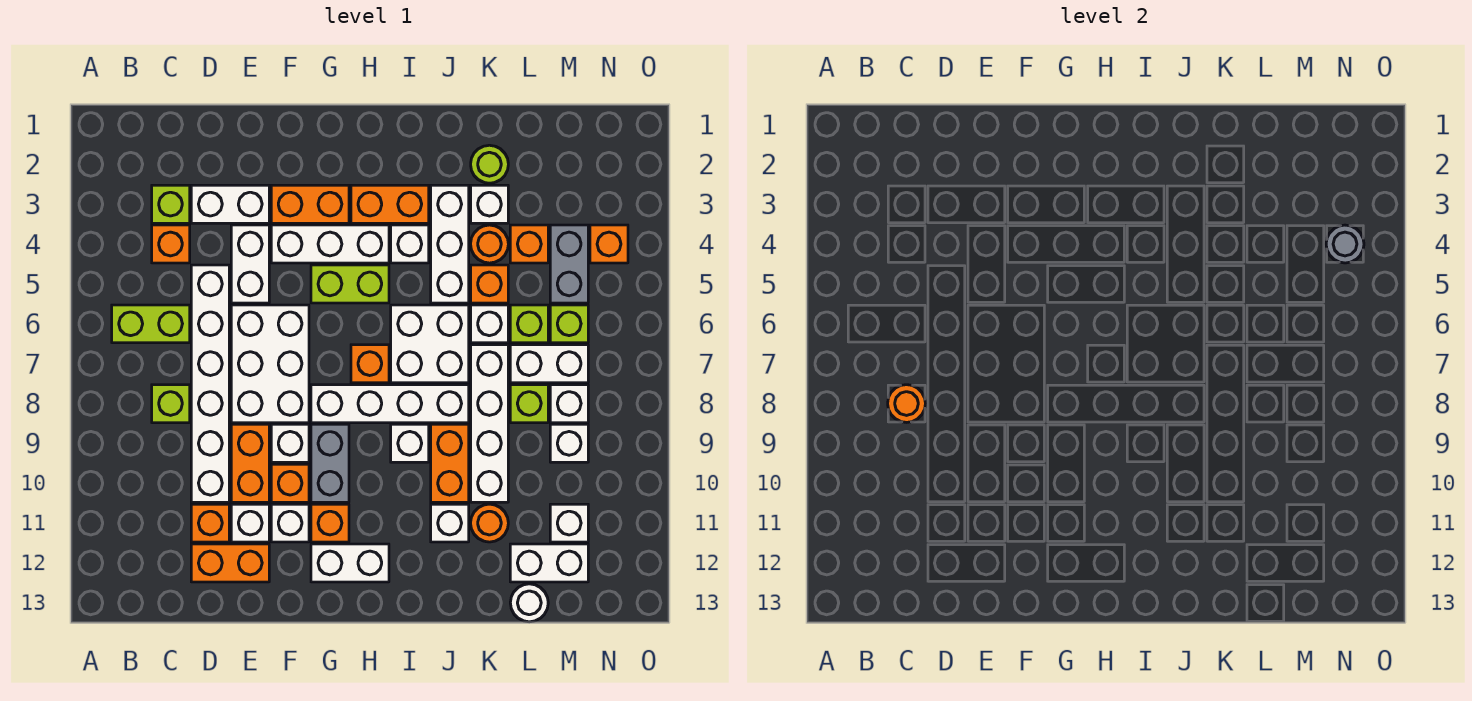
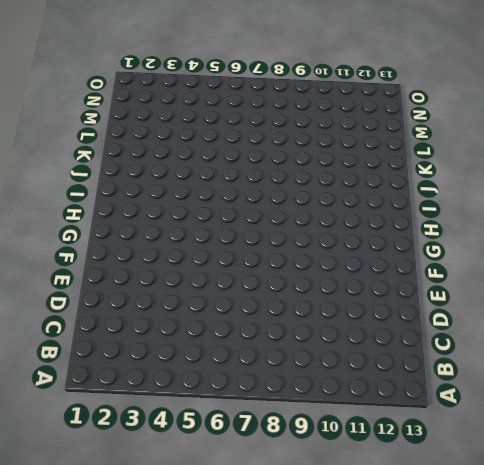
none -> lime brick B6:C6 level 1
none -> lime brick C3 level 1
none -> orange brick C4 level 1
none -> lime brick C8 level 1

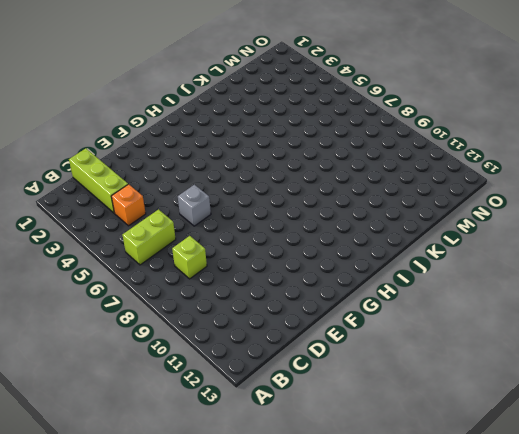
lime brick C1:C3 level 1 -> lime brick C3 level 1
grey brick E6 level 1 -> white brick E6:F8 level 1
none -> white brick D3:E3 level 1
none -> white brick D5:D10 level 1
none -> orange brick D11 level 1
none -> orange brick D12:E12 level 1

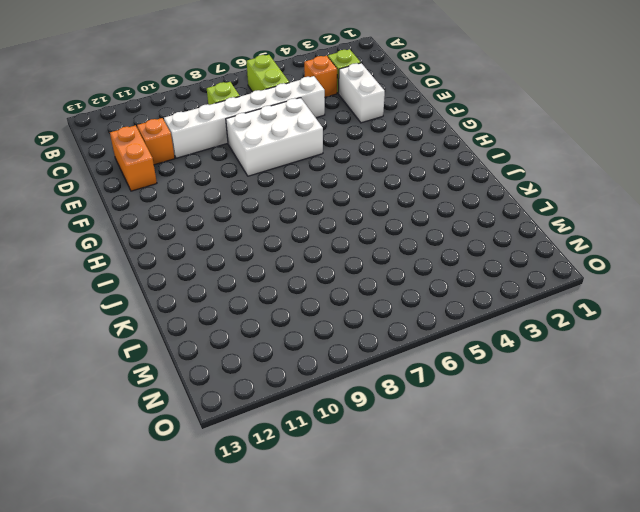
none -> white brick E4:E5 level 1
none -> orange brick E9:E10 level 1
none -> white brick E11 level 1
none -> orange brick F3:G3 level 1

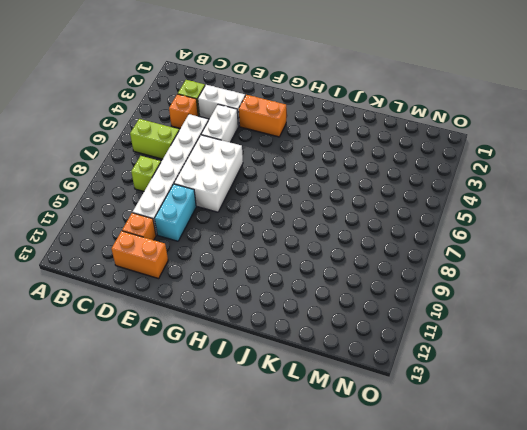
cyan brick E9:E10 level 1 -> orange brick E9:E10 level 1
none -> white brick E11 level 1
none -> white brick F4:H4 level 1
none -> white brick F9 level 1
none -> orange brick F10 level 1

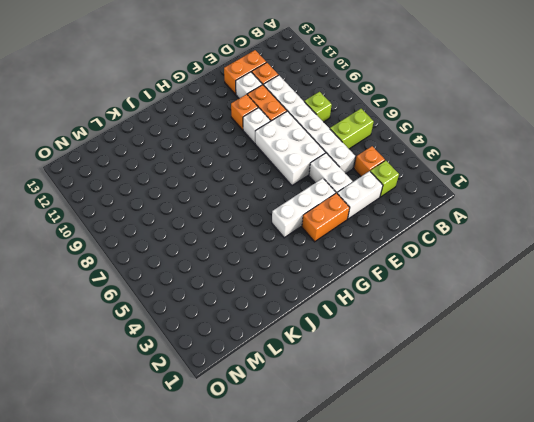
none -> white brick F11 level 1
none -> lime brick G5:H5 level 1
none -> white brick G8:J8 level 1
none -> grey brick G9:G10 level 1

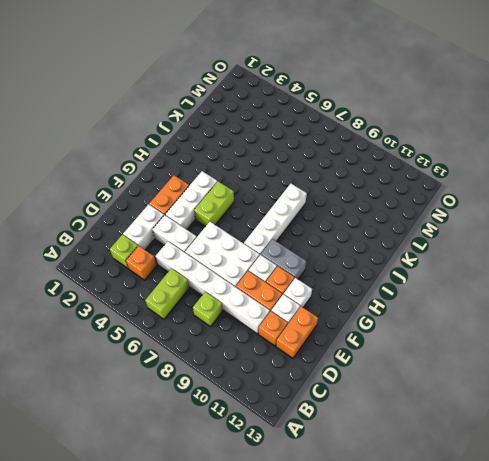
none -> orange brick G11 level 1
none -> white brick G12:H12 level 1
none -> orange brick H3:I3 level 1
none -> orange brick H7 level 1

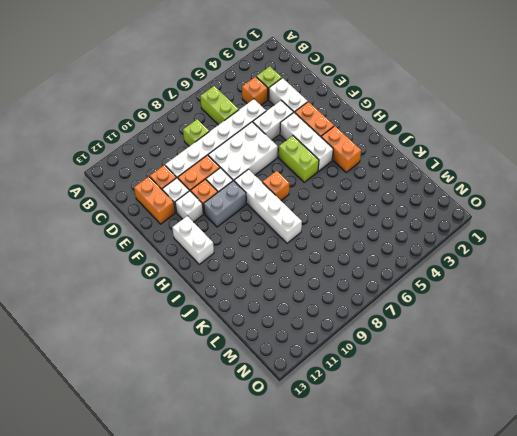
none -> orange brick G11 level 1
none -> white brick I4 level 1
none -> white brick I6:J7 level 1
none -> white brick I9 level 1

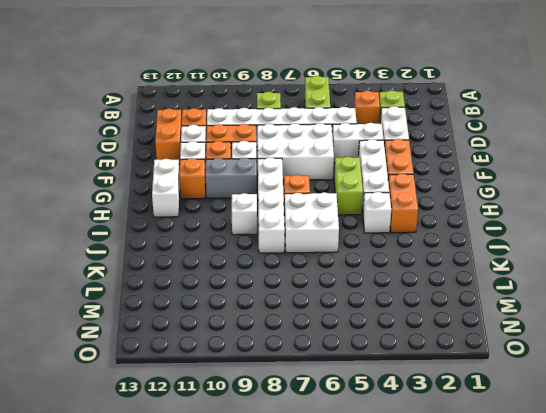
none -> white brick J3:J5 level 1
none -> orange brick J9:J10 level 1
none -> white brick J11 level 1
none -> lime round brick K2 level 1

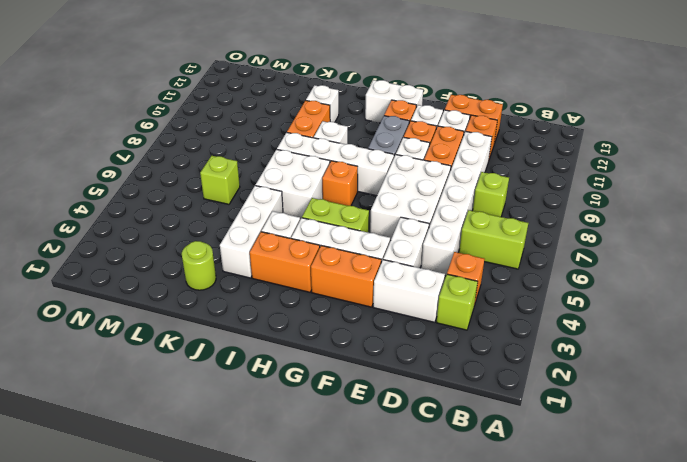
none -> white brick K3 level 1
none -> orange round brick K4 level 1
none -> orange brick K5 level 1
none -> white brick K6 level 1

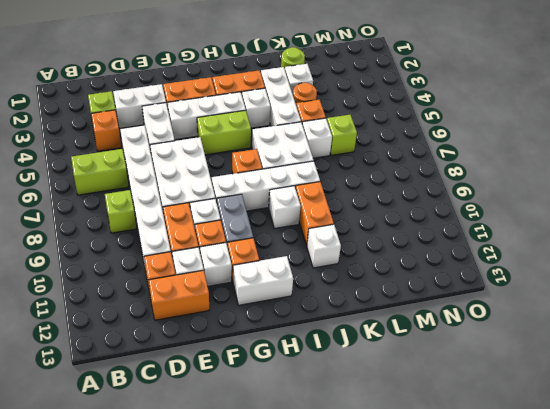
none -> white brick K7:K10 level 1
none -> orange round brick K11 level 1
none -> orange brick L4 level 1
none -> white brick L7:M7 level 1

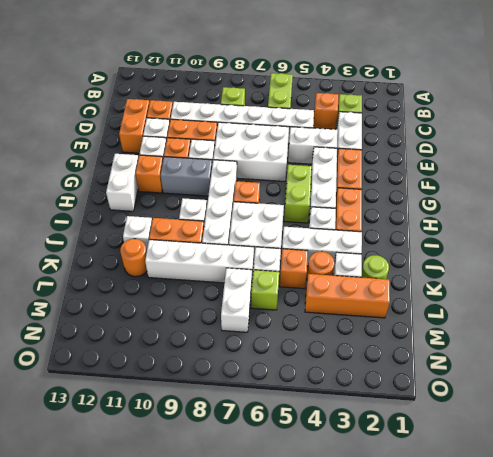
orange brick L2:L4 level 1 -> orange brick L4 level 1
none -> lime brick L8 level 1
none -> white brick L12:M12 level 1
none -> white round brick L13 level 1
none -> grey brick M4:M5 level 1

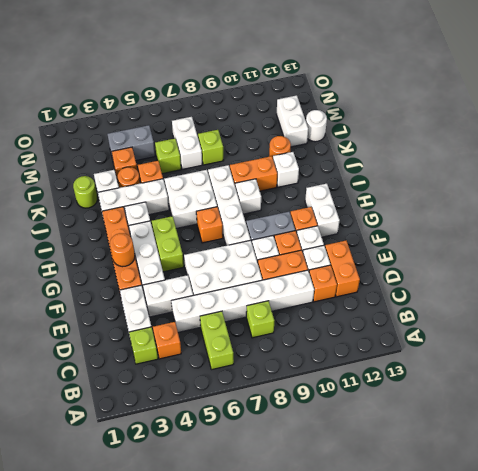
orange round brick G3 level 2 -> orange round brick C8 level 2
none -> white brick K6 level 1
none -> white brick K7:K10 level 1
none -> lime brick M6 level 1
none -> white brick M8 level 1

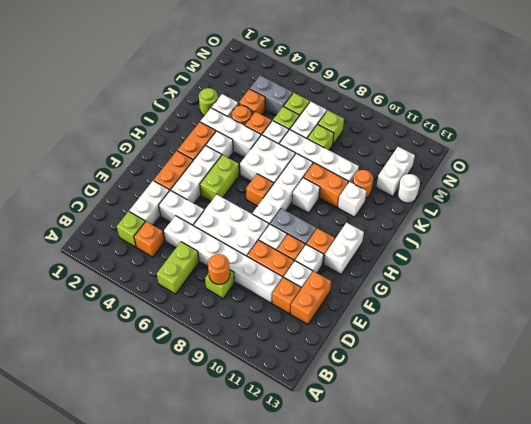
lime brick M8 level 1 -> white brick M8 level 1
none -> white brick M9 level 1
none -> white brick M11 level 1
none -> orange brick N4 level 1
none -> grey round brick N4 level 2

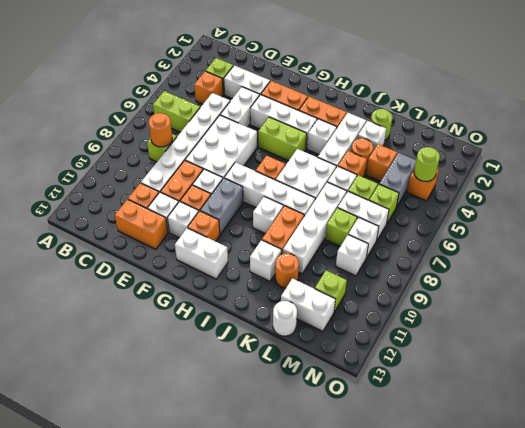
lime brick M11 level 1 -> white brick M11 level 1
lime round brick N4 level 2 -> grey round brick N4 level 2

